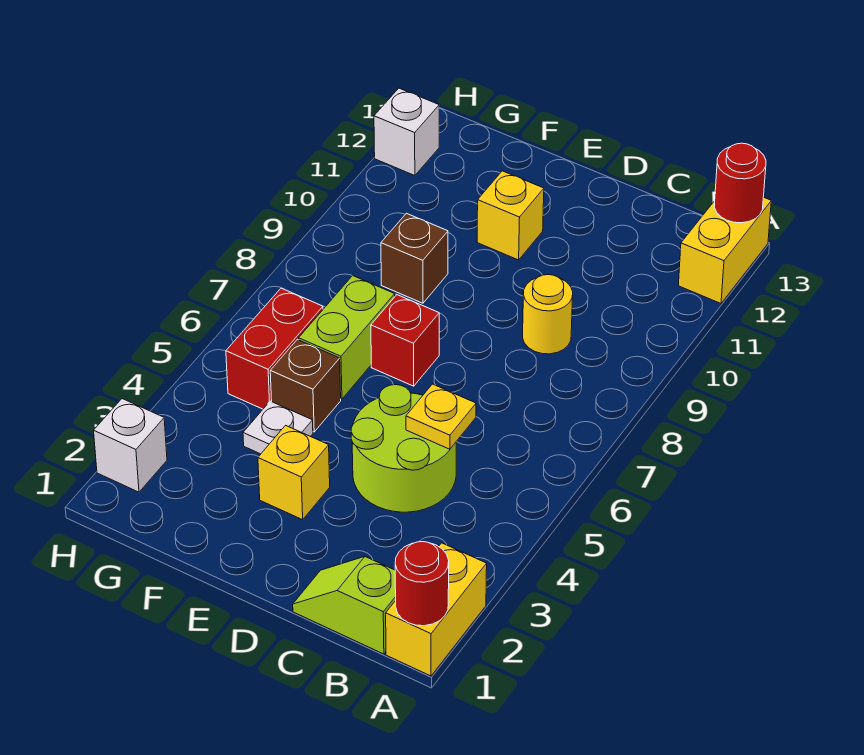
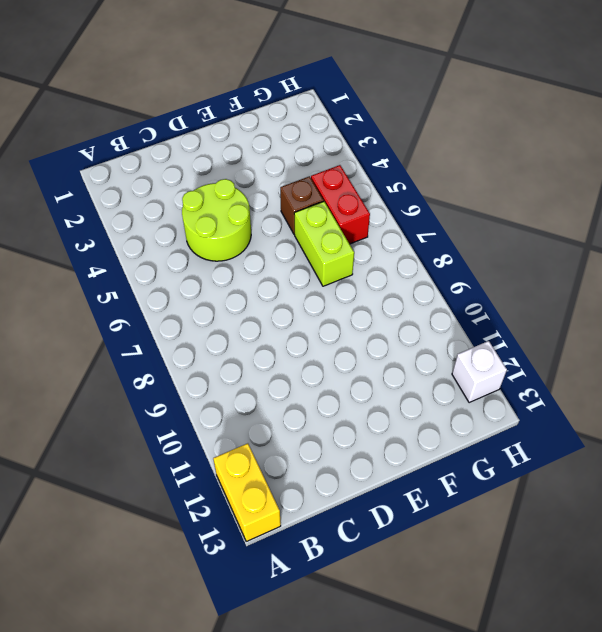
none -> yellow brick A1:A2 level 1
none -> lime slope B1:C1 level 1 top B
none -> yellow round brick C9 level 1

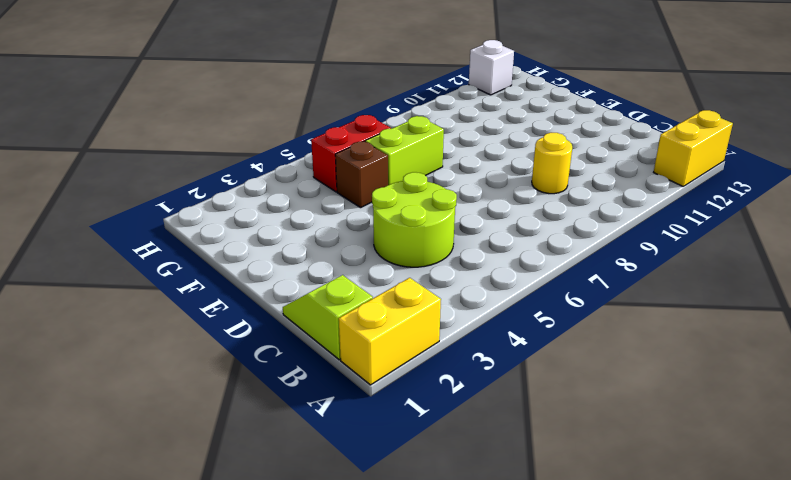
none -> yellow brick E3 level 1
none -> red brick E7 level 1
none -> yellow brick E11 level 1

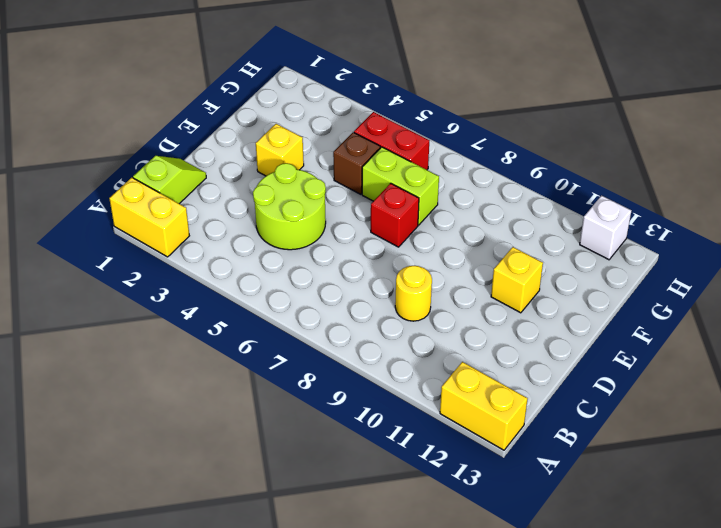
none -> white plate F4 level 1
none -> brown brick F9 level 1
none -> white brick H2 level 1

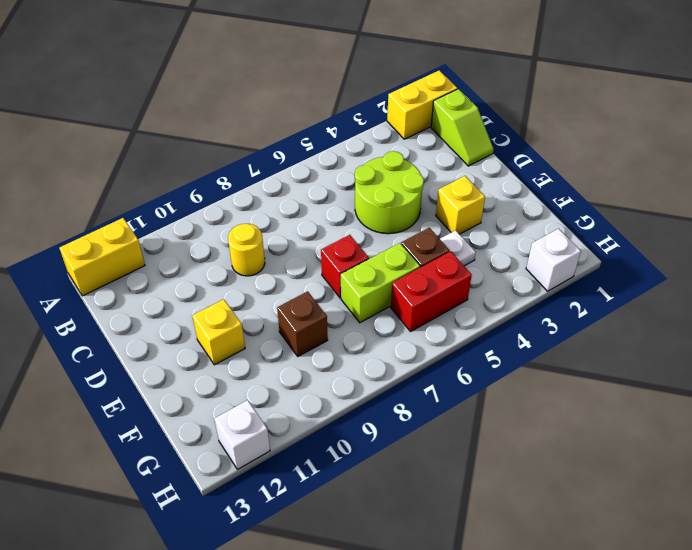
none -> red round brick A1 level 2
none -> red round brick A13 level 2
none -> yellow plate C5 level 2

